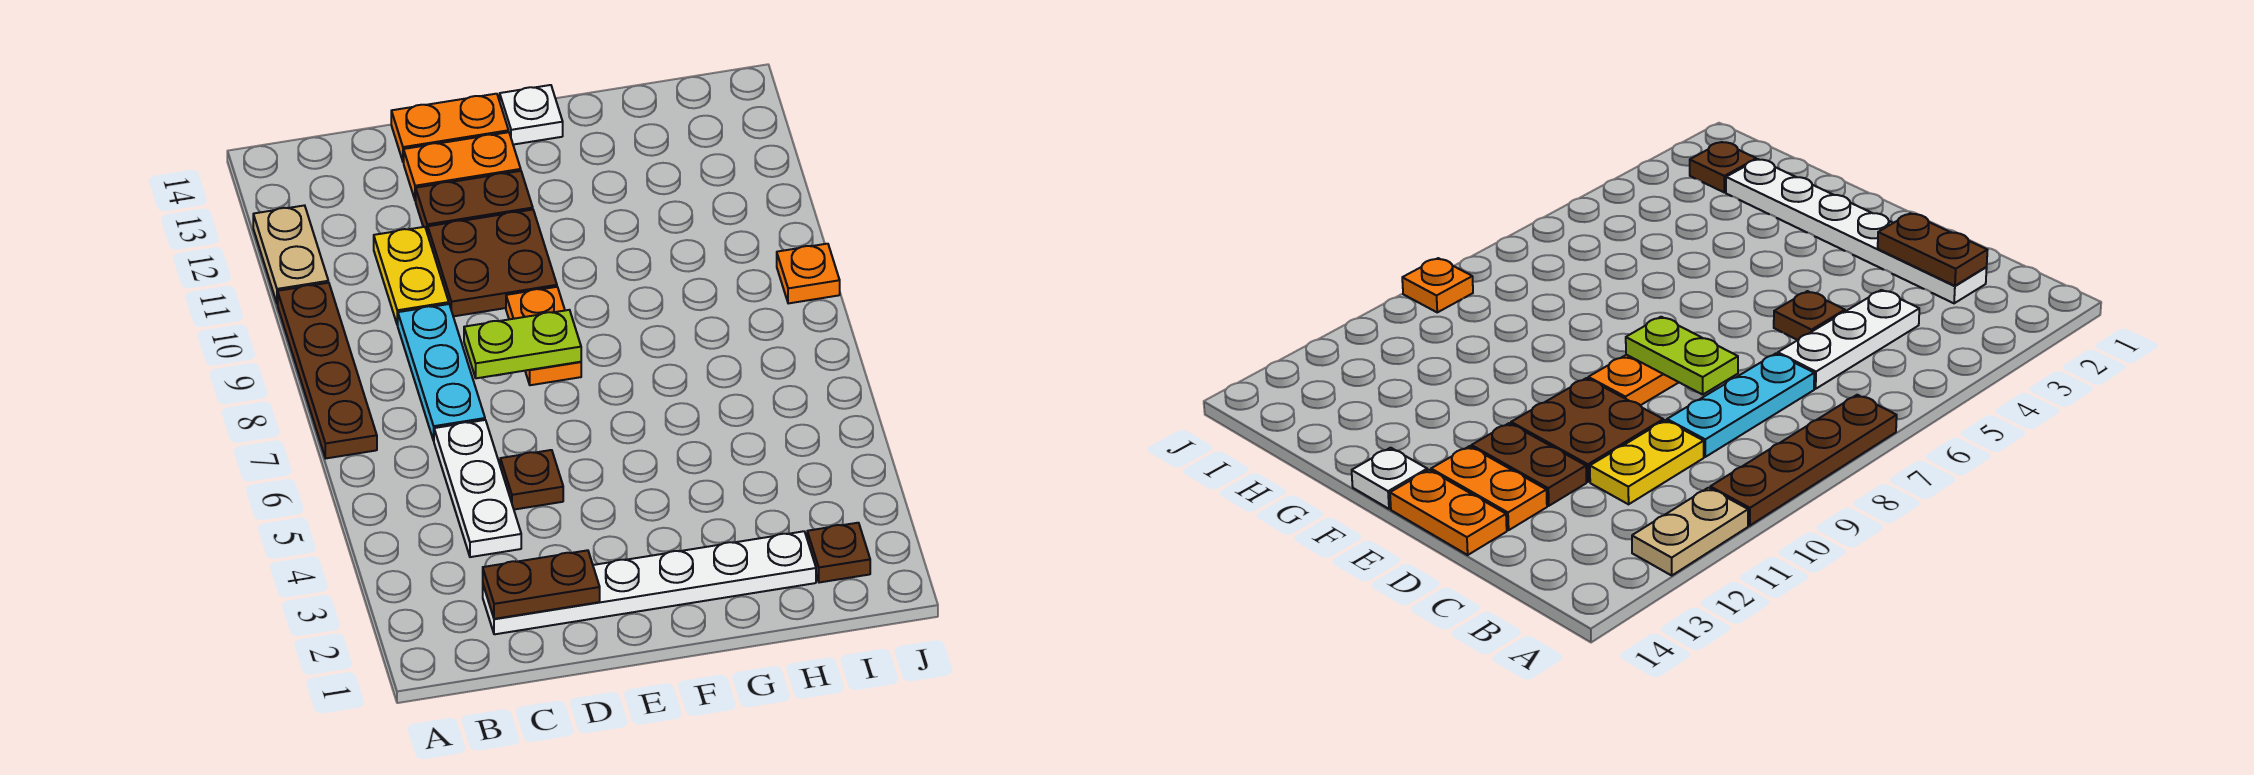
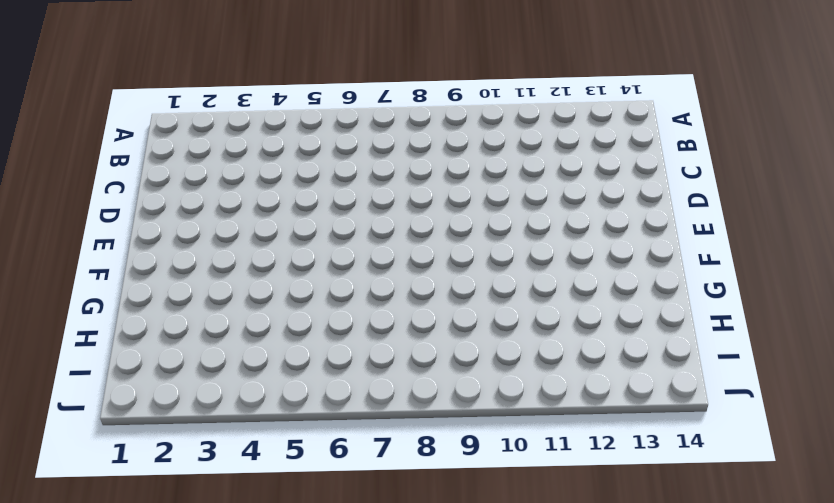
none -> brown plate A7:A10 level 1
none -> tan plate A11:A12 level 1
none -> white plate C2:H2 level 1

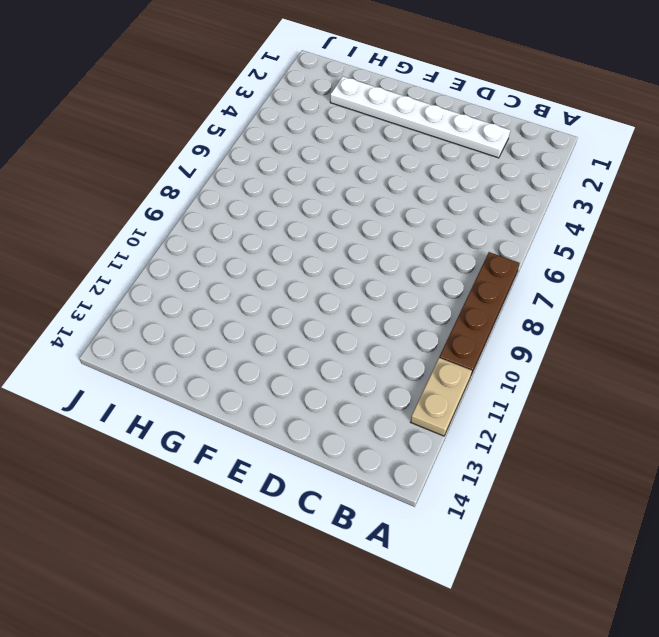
none -> white plate C4:C6 level 1
none -> cyan plate C7:C9 level 1
none -> yellow plate C10:C11 level 1

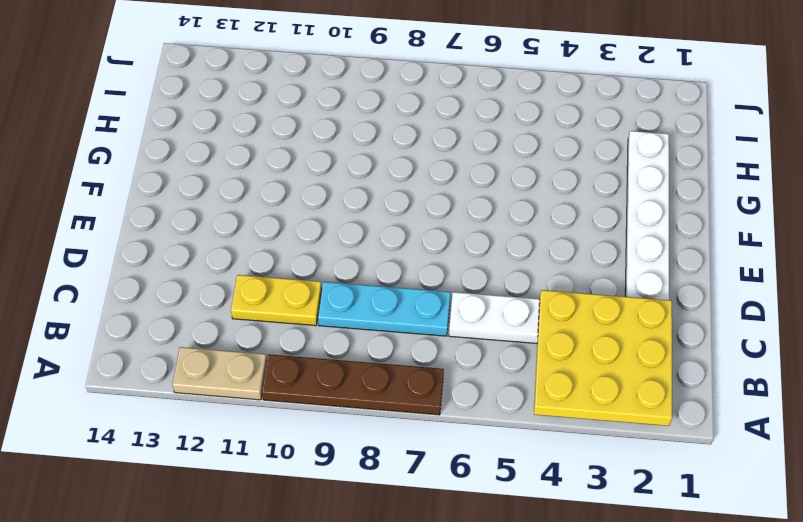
yellow plate A2:C4 level 2 -> brown plate C2:D2 level 2
none -> brown plate D5 level 1
none -> brown plate D10:E11 level 1
none -> brown plate D12:E12 level 1

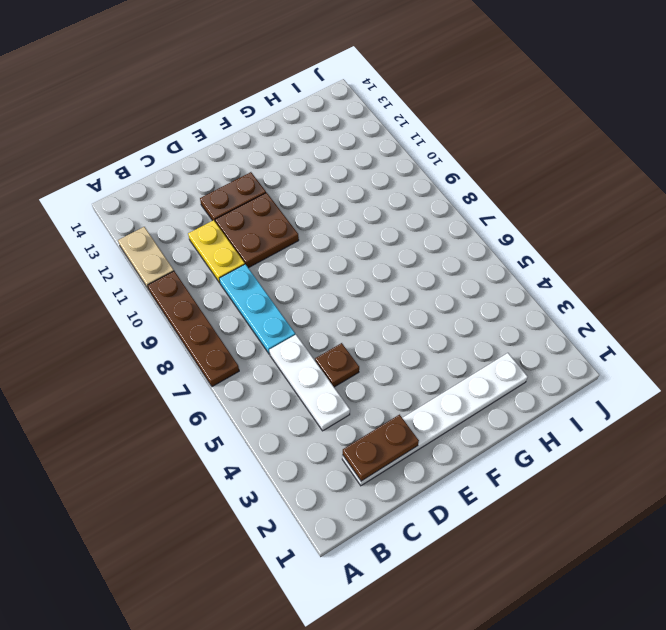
none -> orange plate D13:E13 level 1
none -> orange plate D14:E14 level 1
none -> orange plate E8:E9 level 1

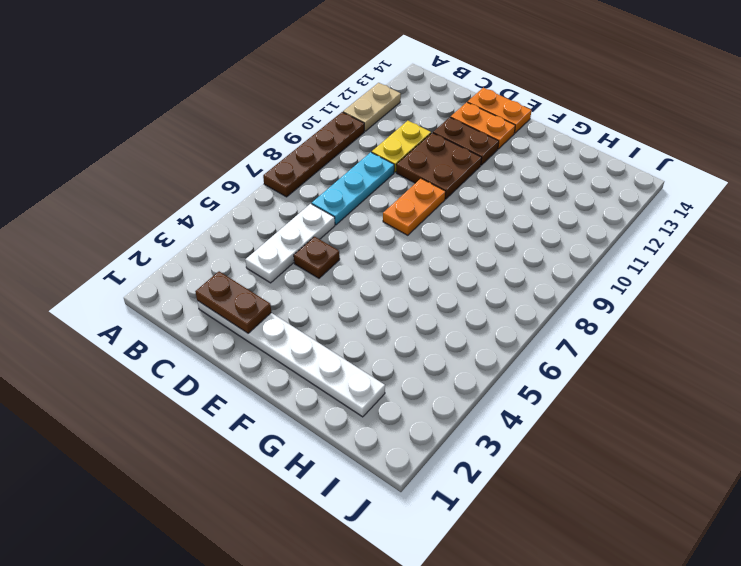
none -> white plate F14 level 1
none -> brown plate I2 level 1
none -> orange plate J9 level 1

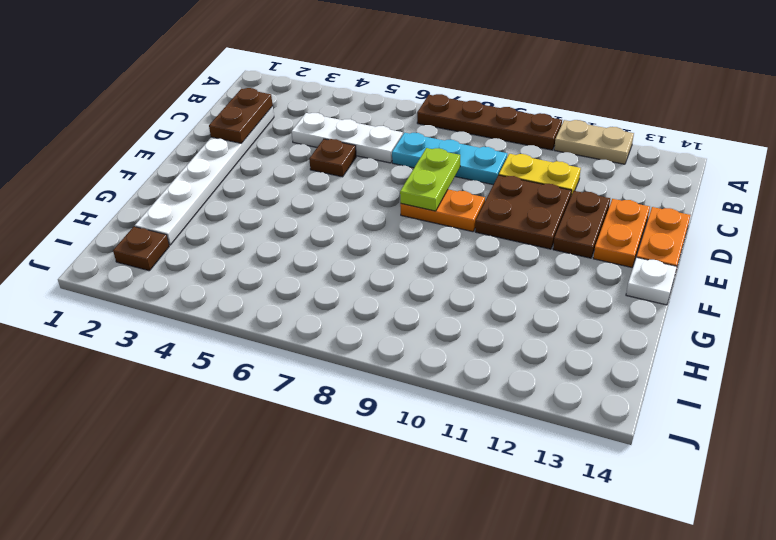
none -> orange plate J9 level 1

